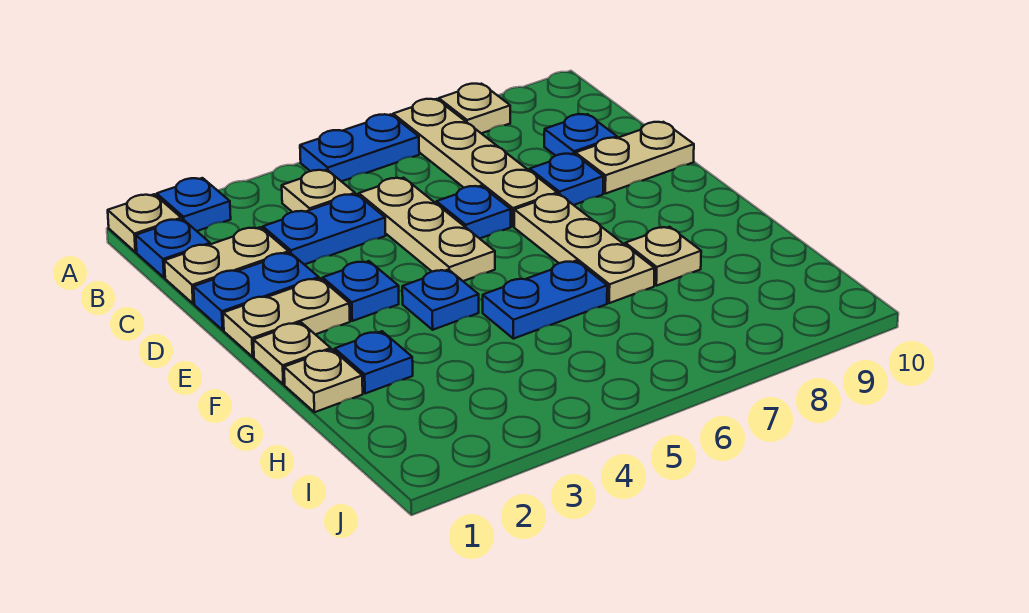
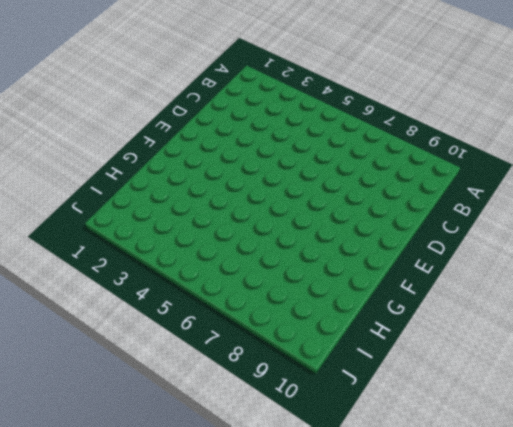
none -> tan plate A1 level 1
none -> blue plate A2 level 1
none -> blue plate A5:A6 level 1

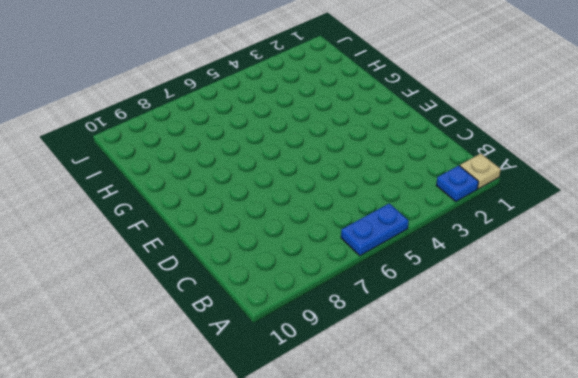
none -> tan plate A7:D7 level 1
none -> tan plate A8 level 1
none -> blue plate B1 level 1

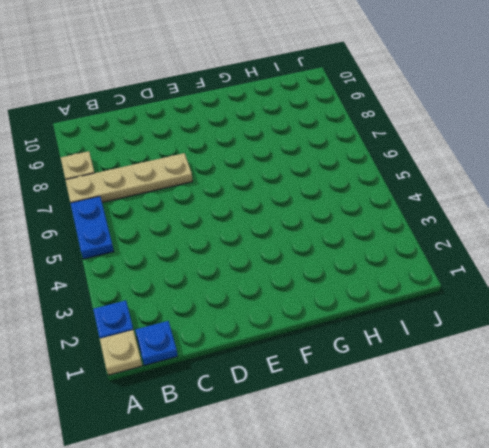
none -> tan plate B4 level 1
none -> tan plate C1:C2 level 1
none -> blue plate C3:C4 level 1

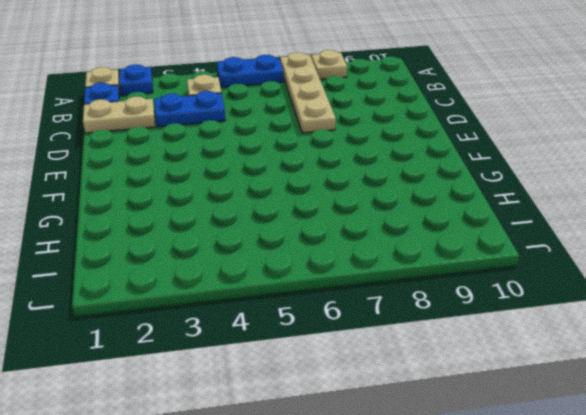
none -> tan plate C5:E5 level 1
none -> blue plate C9 level 1
none -> blue plate D1:D2 level 1

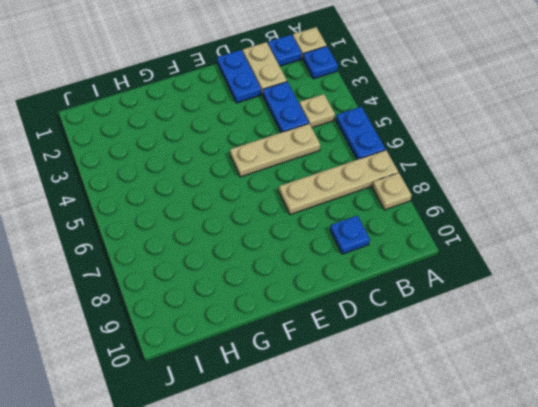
none -> blue plate D6 level 1
none -> blue plate D8 level 1
none -> tan plate D9:D10 level 1

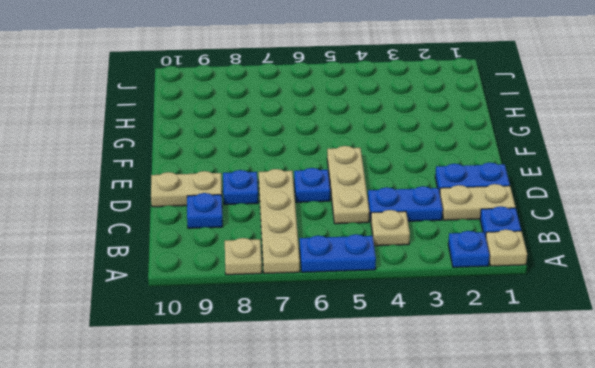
none -> tan plate E1:E2 level 1
none -> blue plate E3 level 1
none -> tan plate E7:G7 level 1

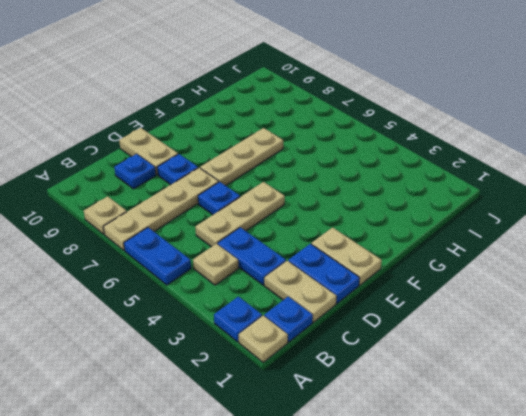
none -> blue plate E3 level 1
none -> tan plate F1 level 1
none -> blue plate F4 level 1

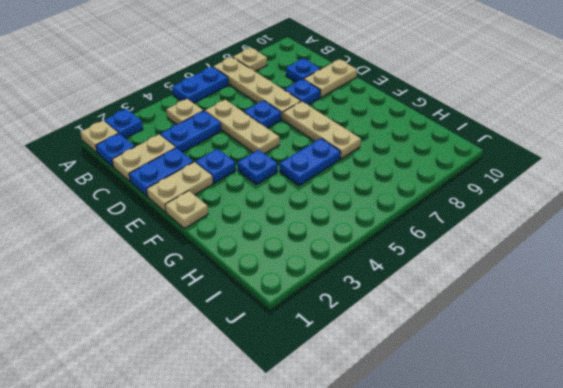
none -> tan plate G1 level 1
none -> blue plate G2 level 1
none -> tan plate G8 level 1

